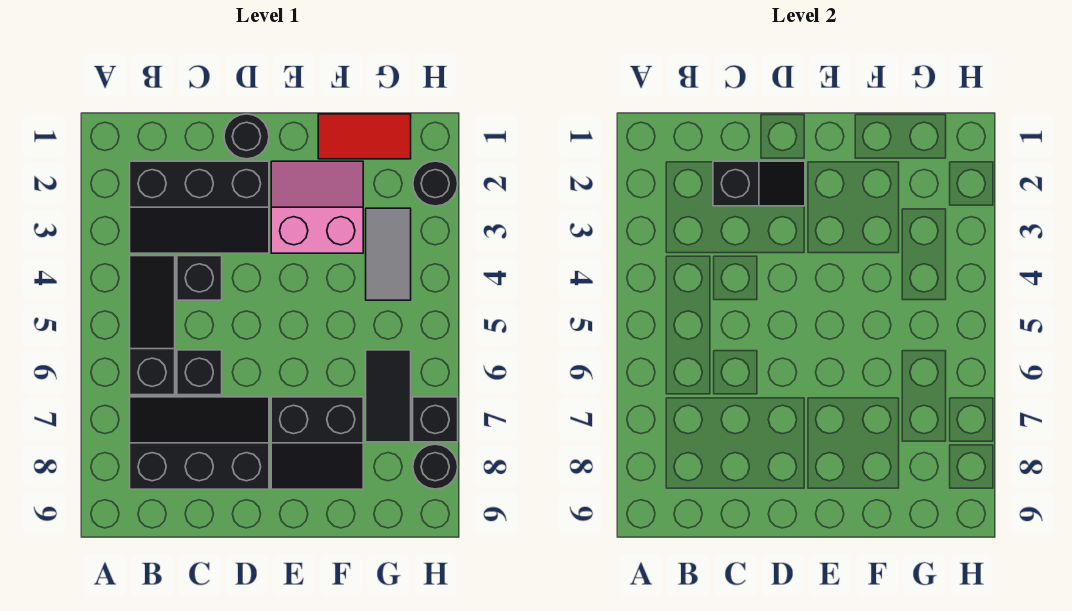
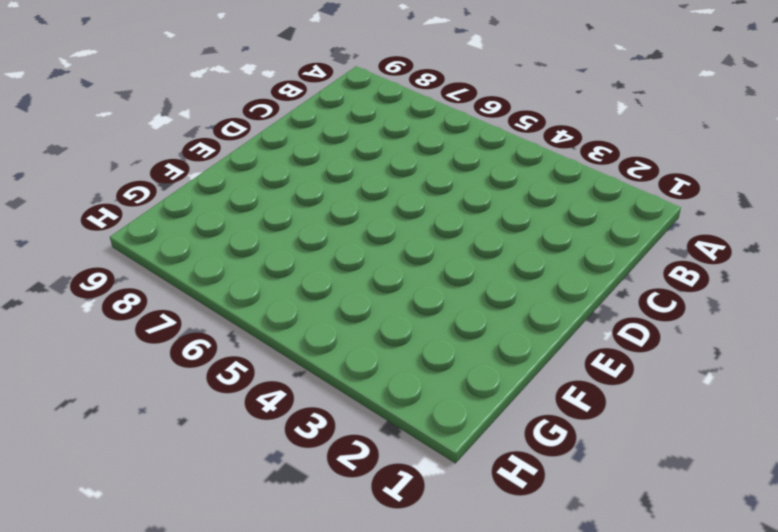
none -> black slope B2:D3 level 1 top 2
none -> black slope B4:B6 level 1 top 6
none -> black slope B7:D8 level 1 top 8

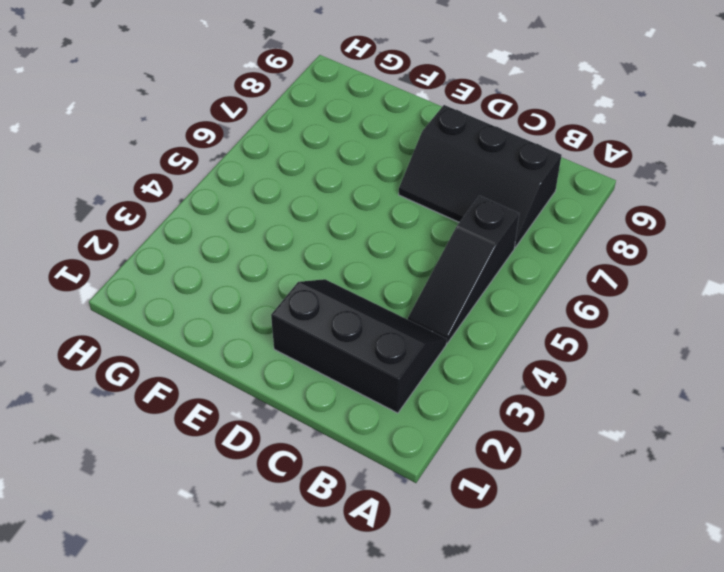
none -> black brick C4 level 1
none -> black brick C6 level 1
none -> black round brick D1 level 1

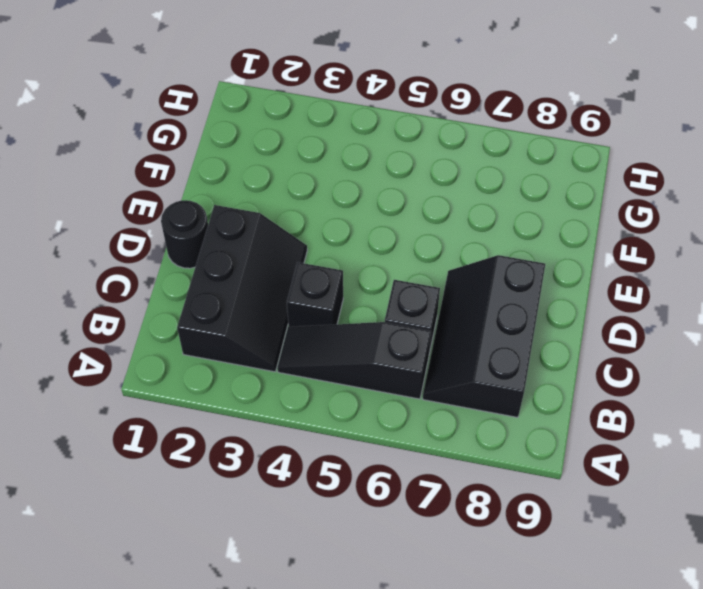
none -> pink slope E2:F3 level 1 top 3
none -> black slope E7:F8 level 1 top 7
none -> red tile F1:G1 level 1

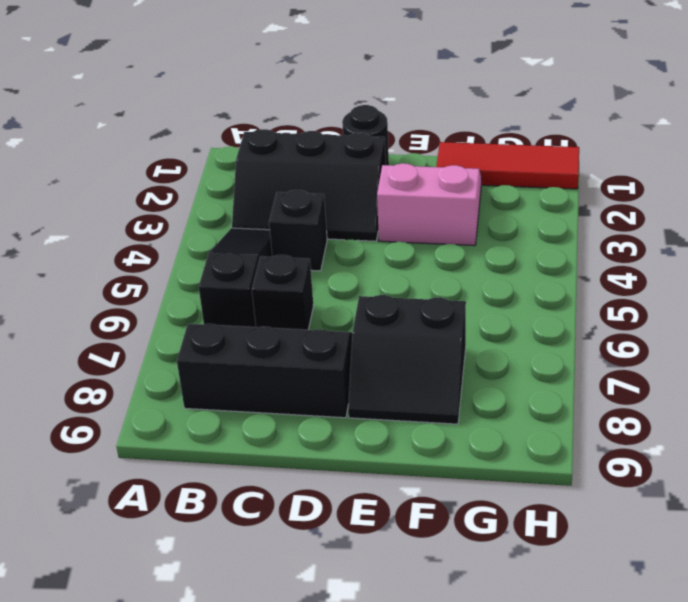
red tile F1:H1 level 1 -> red tile F1:G1 level 1
none -> grey tile G3:G4 level 1
none -> black tile G6:G7 level 1
none -> black round brick H2 level 1

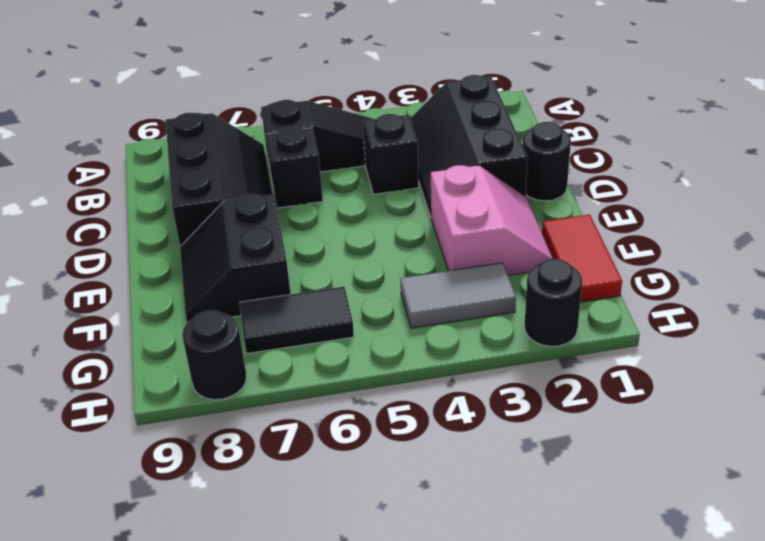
none -> black brick H7 level 1
none -> black slope C2:D2 level 2 top C

